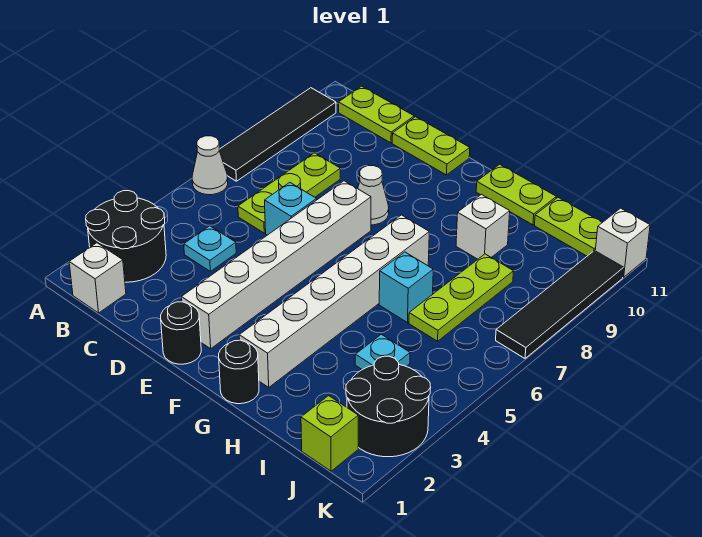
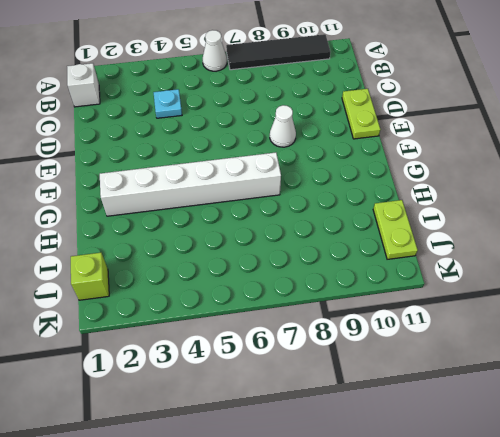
none -> black round brick A2:B3 level 1
none -> lime plate B11:C11 level 1
none -> lime plate C6:C8 level 1

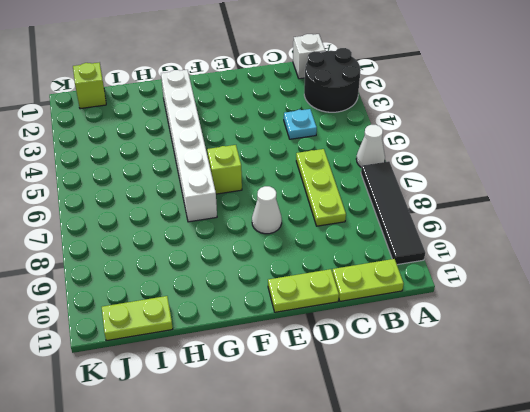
lime brick F6 level 1 -> none
none -> cyan brick D6 level 1
none -> black round brick E1 level 1
none -> white brick E2:E7 level 1

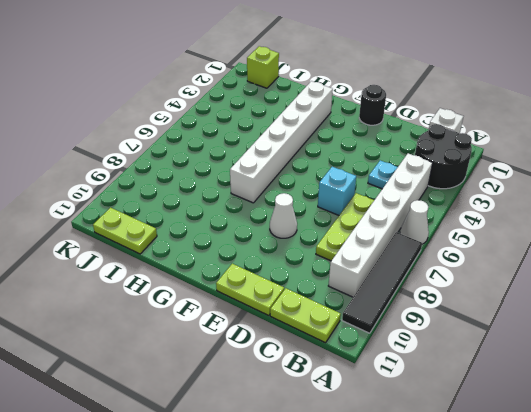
white brick B4:B9 level 1 -> white brick E2:E7 level 1
none -> black round brick G1 level 1
none -> lime plate G11:H11 level 1
none -> cyan brick H6 level 1

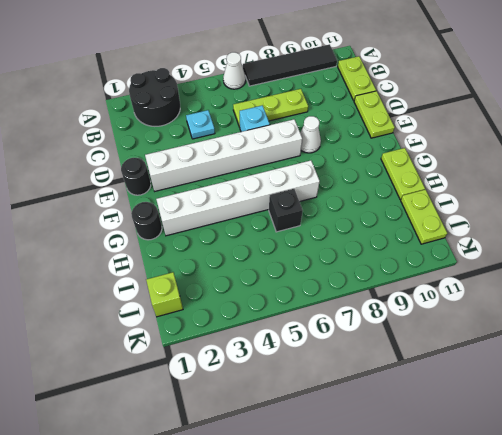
black brick H6 level 1 -> cyan brick H6 level 1
none -> white brick B1 level 1
none -> white brick H9 level 1
none -> cyan plate I4 level 1

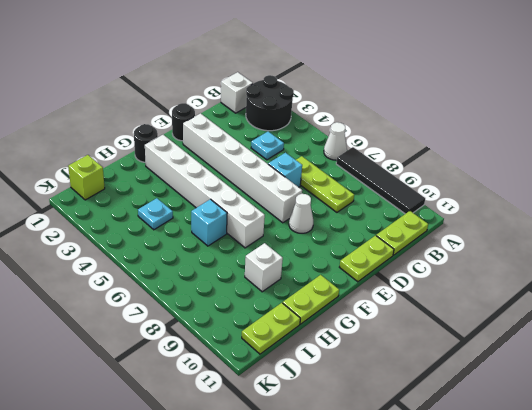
none -> lime plate I6:I8 level 1
none -> black round brick J2:K3 level 1
none -> black tile K7:K10 level 1

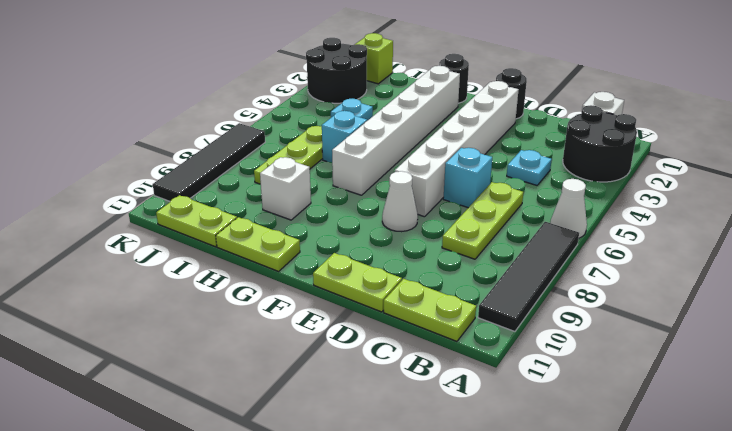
none -> white brick K11 level 1

